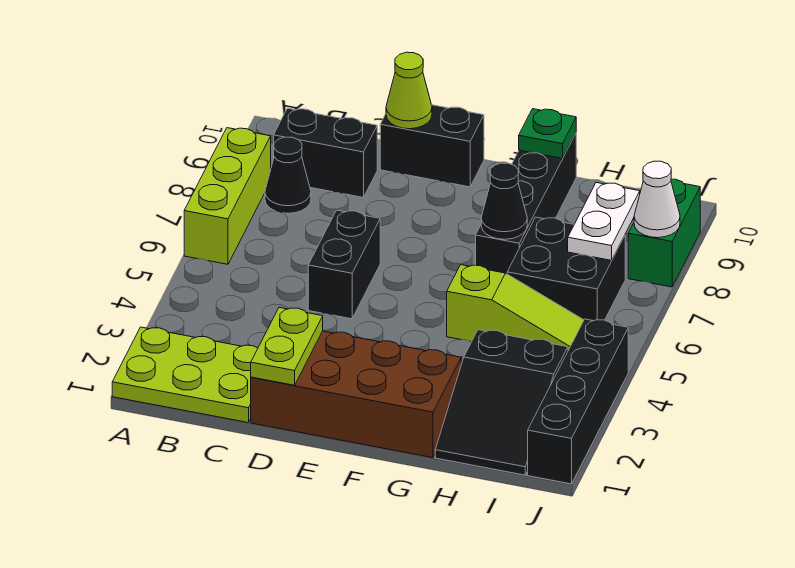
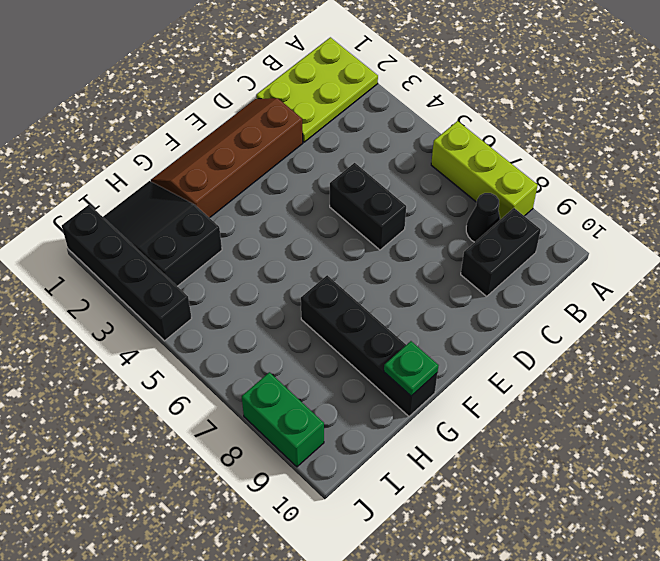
brown slope D1:G2 level 1 top 2 -> brown brick D1:G2 level 1
none -> black brick D10:E10 level 1
none -> lime slope G5:I5 level 1 top G
none -> black brick H6:I7 level 1

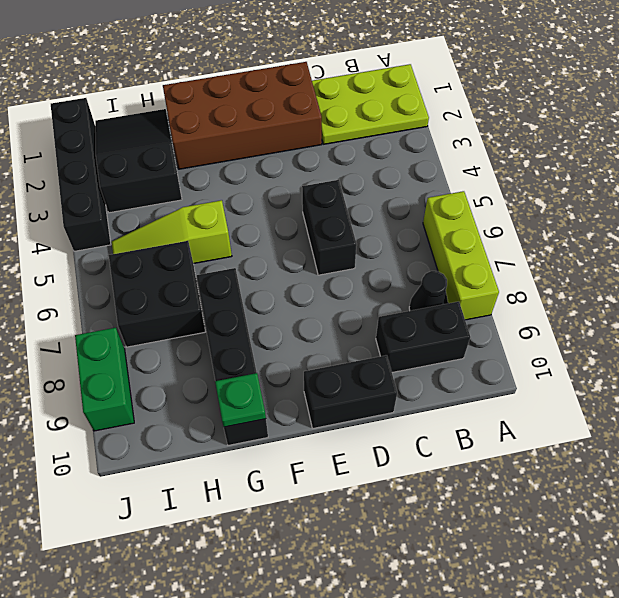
none -> lime plate D1:D2 level 2
none -> lime cone D10 level 2
none -> black cone G7 level 2

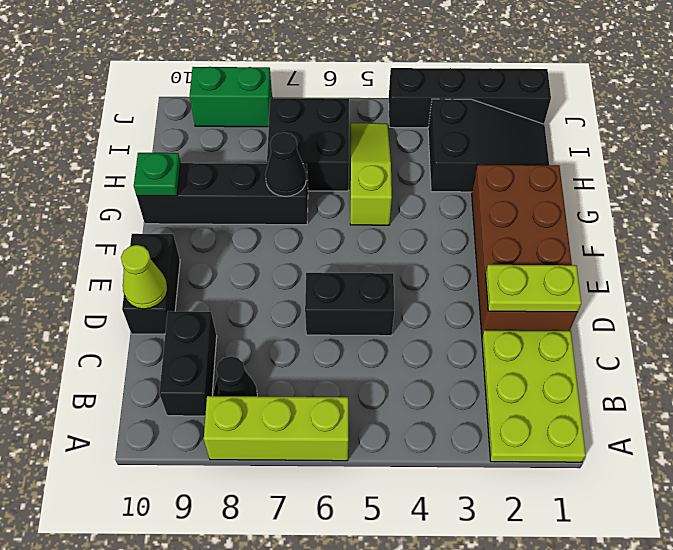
none -> white plate I7:I8 level 2
none -> white cone J8 level 2

